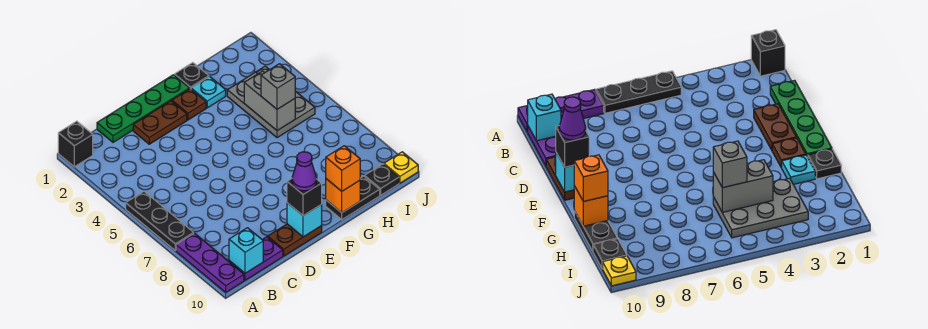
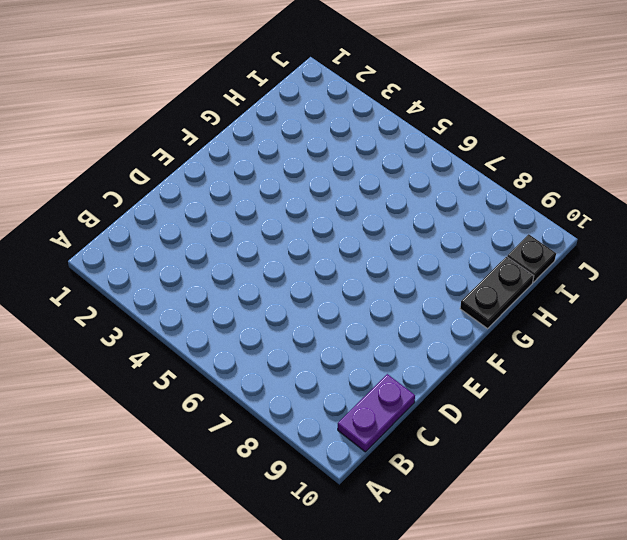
none -> black brick A1 level 1
none -> black plate A5:A7 level 1
none -> purple plate A8:A10 level 1

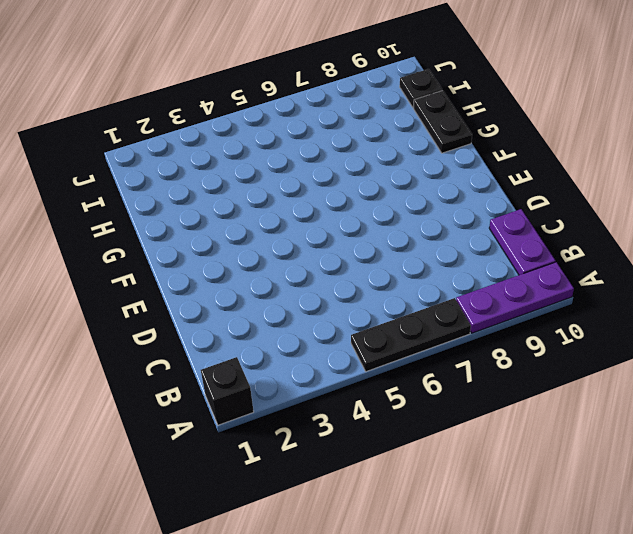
none -> green plate C1:F1 level 1
none -> brown plate D2:E2 level 1
none -> brown plate D10:E10 level 1

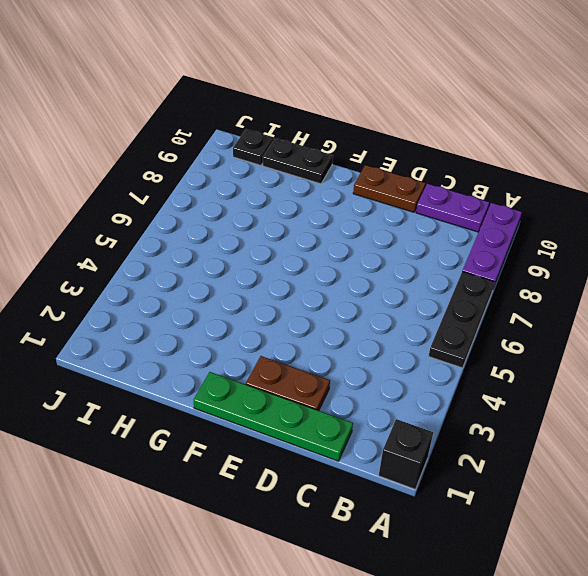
none -> brown plate F2 level 1
none -> black plate G1 level 1
none -> cyan plate G2 level 1

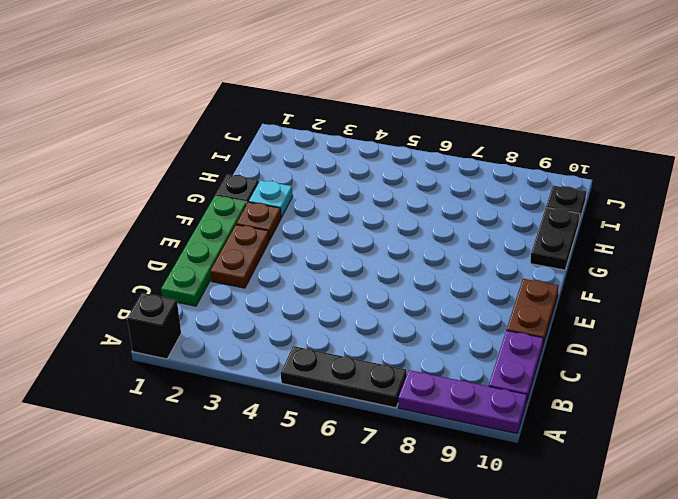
none -> grey plate H3:I5 level 1
none -> yellow plate J10 level 1
none -> cyan brick B10 level 2

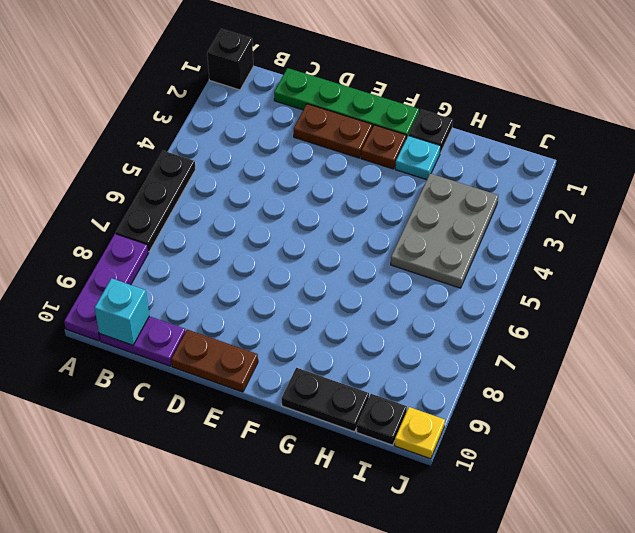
none -> cyan brick E10 level 2
none -> orange brick G10 level 2
none -> grey brick H4:H5 level 2

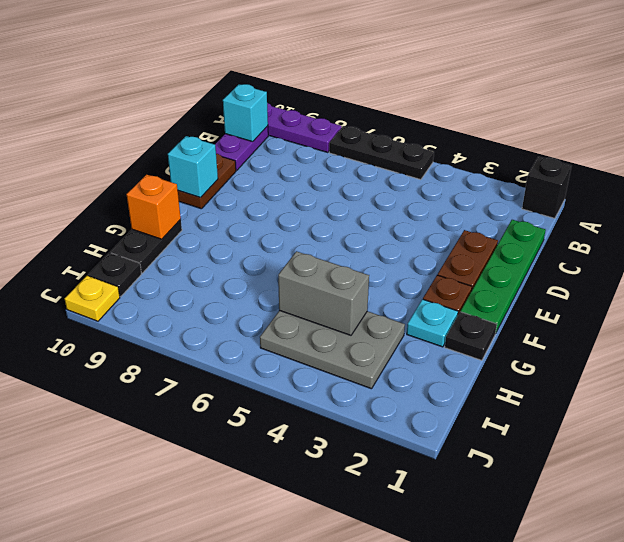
none -> black brick E10 level 3
none -> orange brick G10 level 3
none -> grey brick H5 level 3

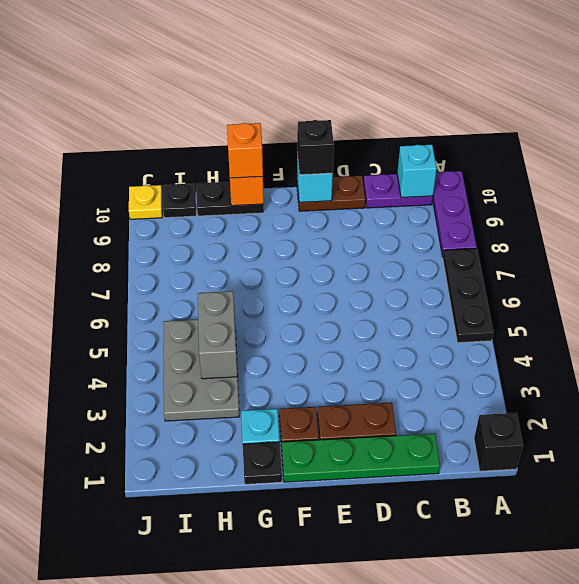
none -> grey brick H5 level 3
none -> purple cone E10 level 4

